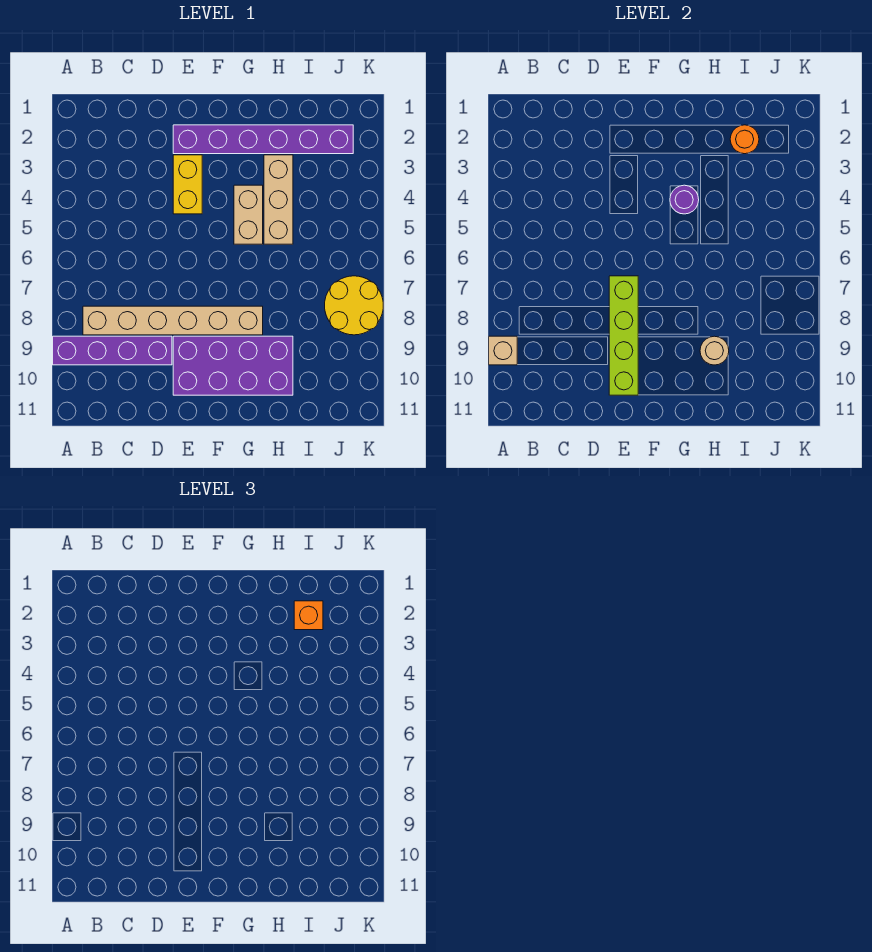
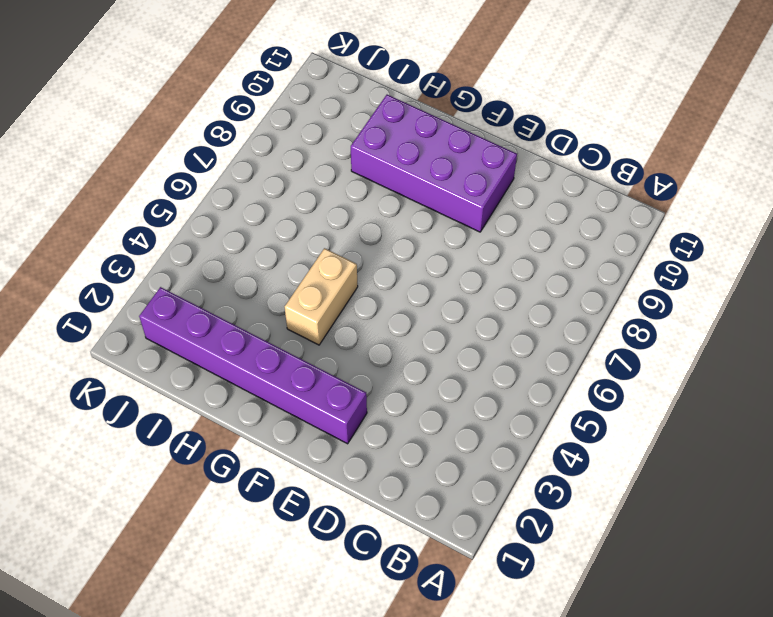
none -> purple brick A9:D9 level 1
none -> tan brick B8:G8 level 1
none -> yellow brick E3:E4 level 1

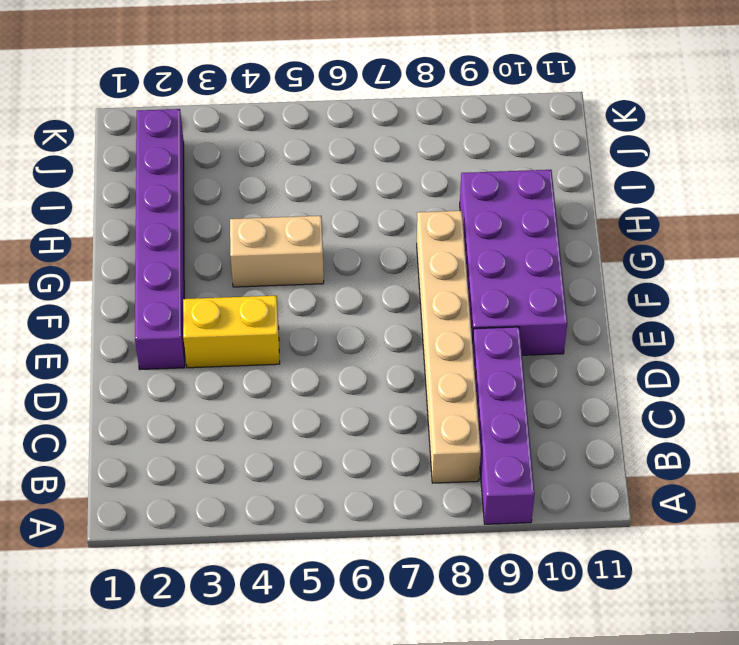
none -> tan brick H3:H5 level 1
none -> yellow round brick J7:K8 level 1
none -> tan brick A9 level 2

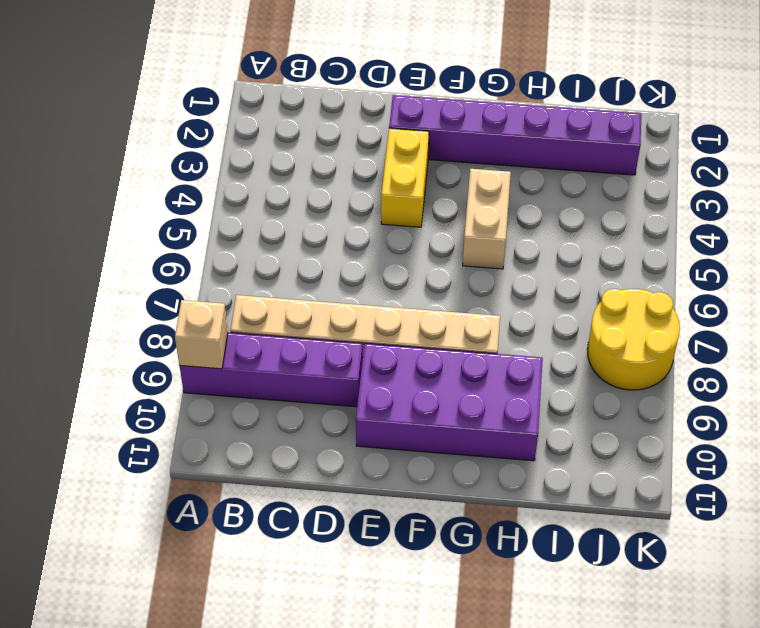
none -> tan brick H3:H5 level 1
none -> lime brick E7:E10 level 2
none -> purple round brick G4 level 2

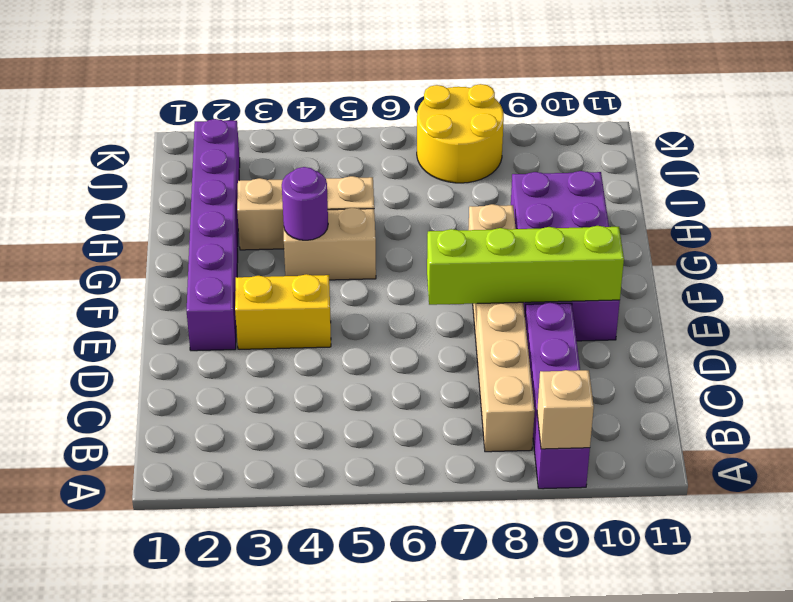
none -> tan round brick H9 level 2
none -> orange round brick I2 level 2
none -> orange brick I2 level 3

